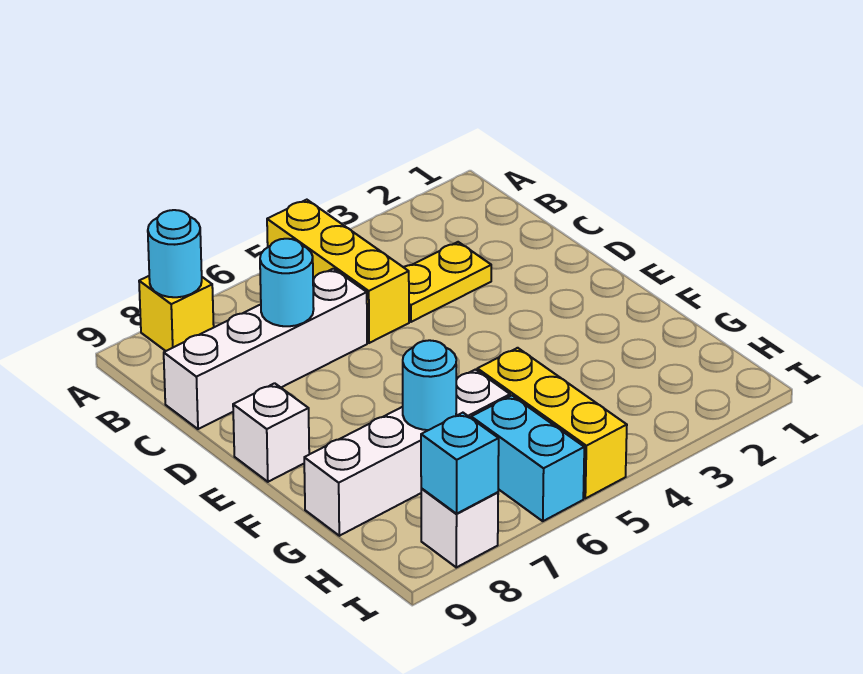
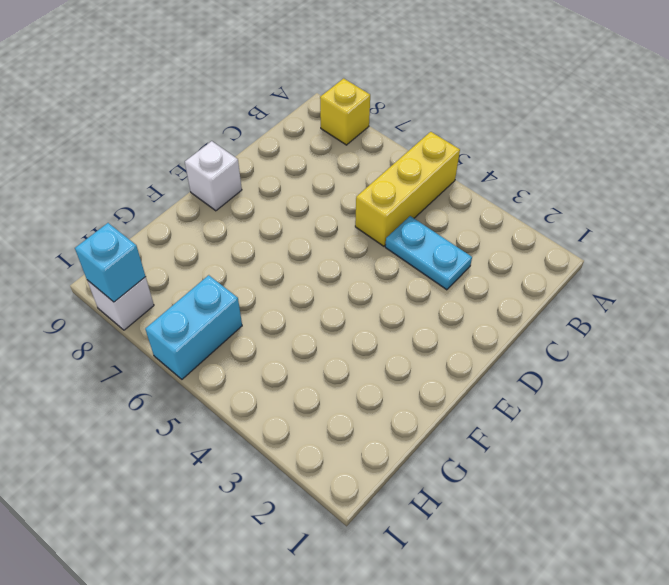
cyan plate C3:C4 level 1 -> yellow plate C3:C4 level 1
none -> white brick C6:C9 level 1
none -> yellow brick G5:I5 level 1
none -> white brick G6:G9 level 1

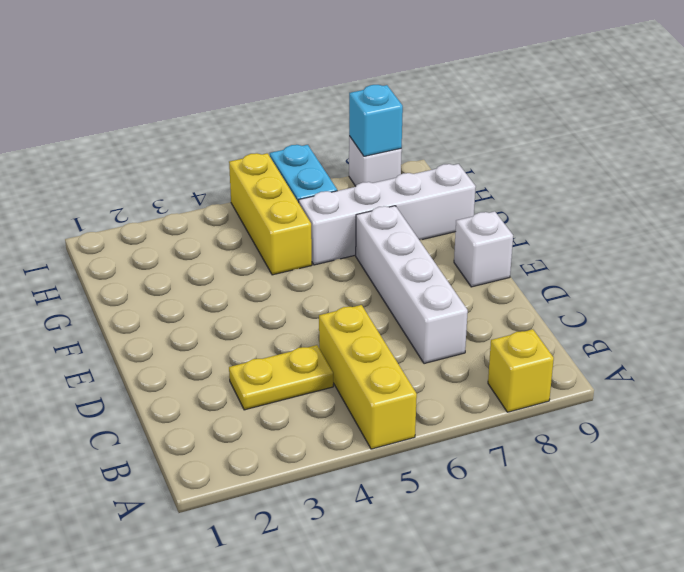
white brick C7:F7 level 1 -> white brick C6:C9 level 1
none -> cyan round brick A8 level 2
none -> cyan round brick C7 level 2
none -> cyan round brick G7 level 2

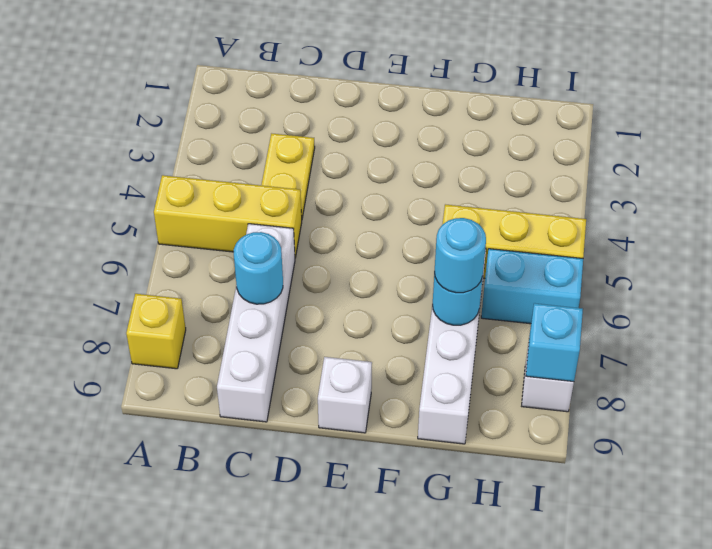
cyan round brick G7 level 3 -> cyan round brick A8 level 2

